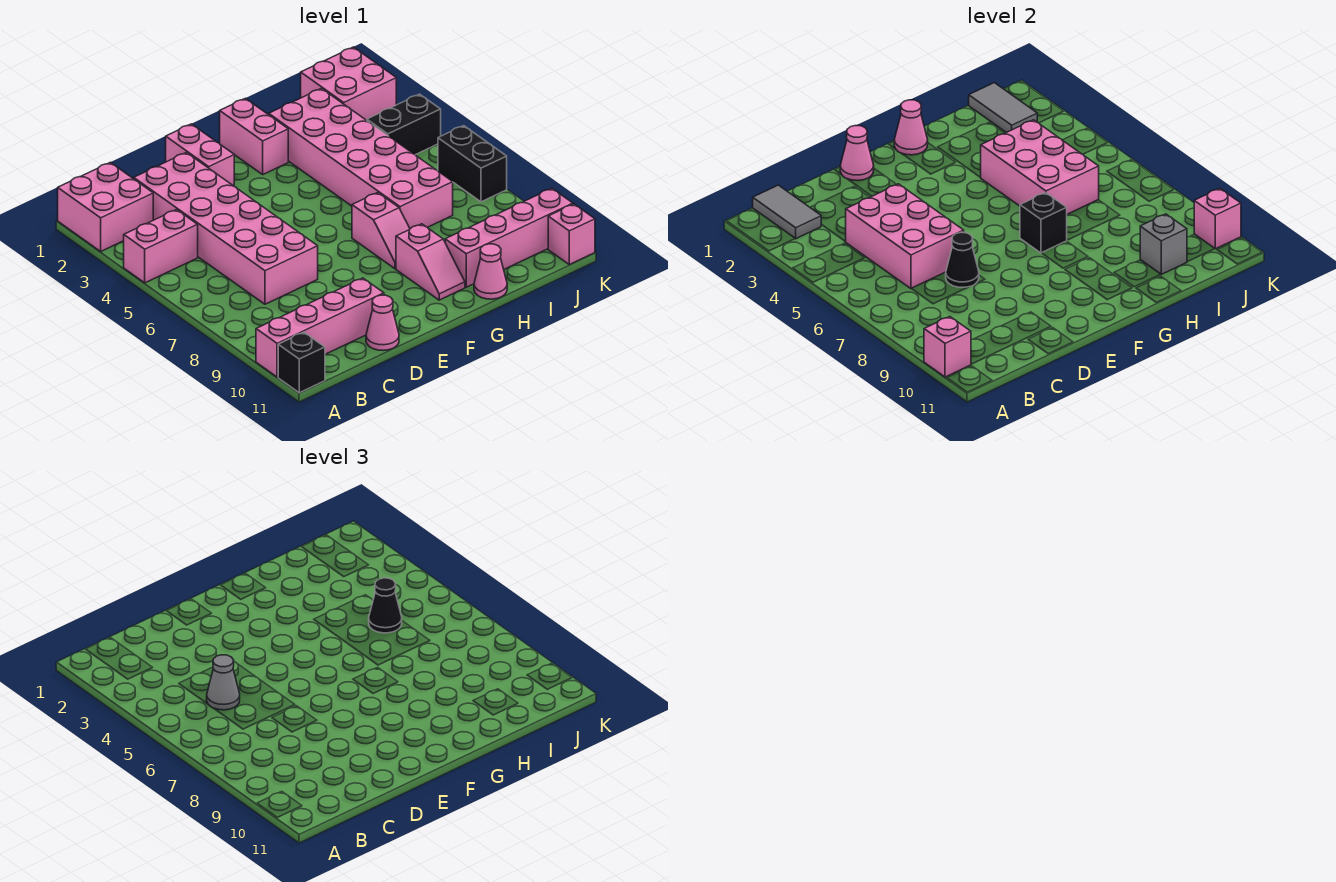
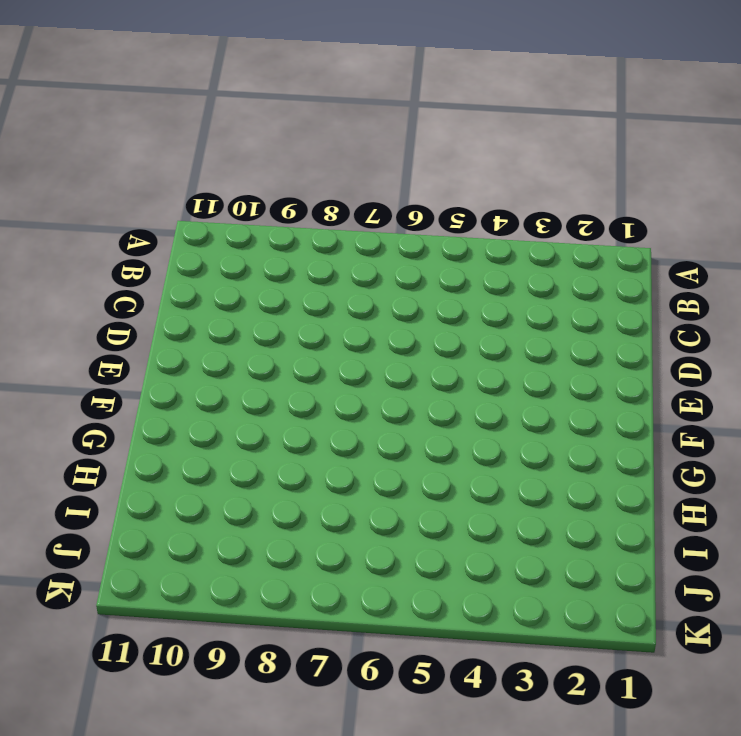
none -> pink brick A1:B2 level 1
none -> pink brick A4:B4 level 1
none -> pink brick A10:D10 level 1
none -> black brick A11 level 1

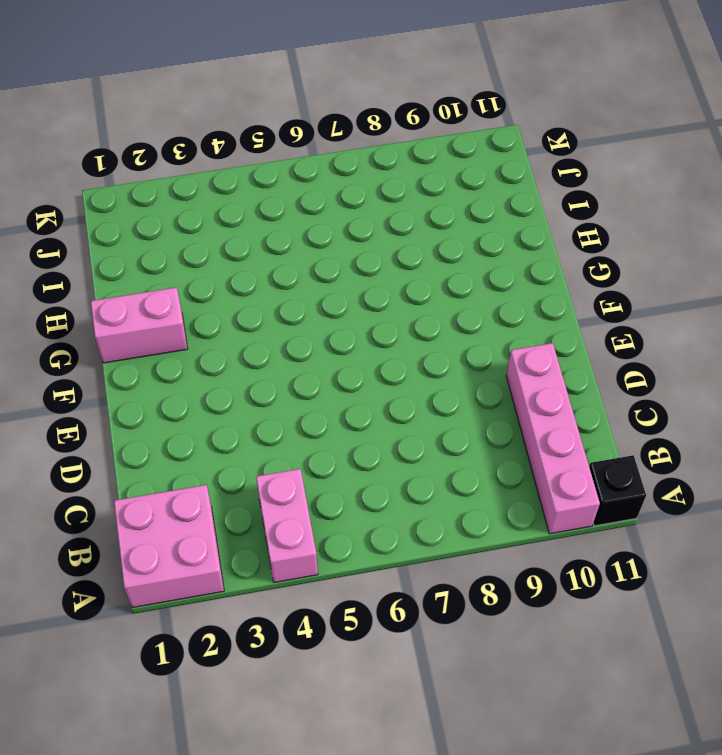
none -> pink brick C2:D7 level 1
none -> pink cone D11 level 1
none -> pink brick E1:E2 level 1
none -> pink slope G7:G8 level 1 top 7

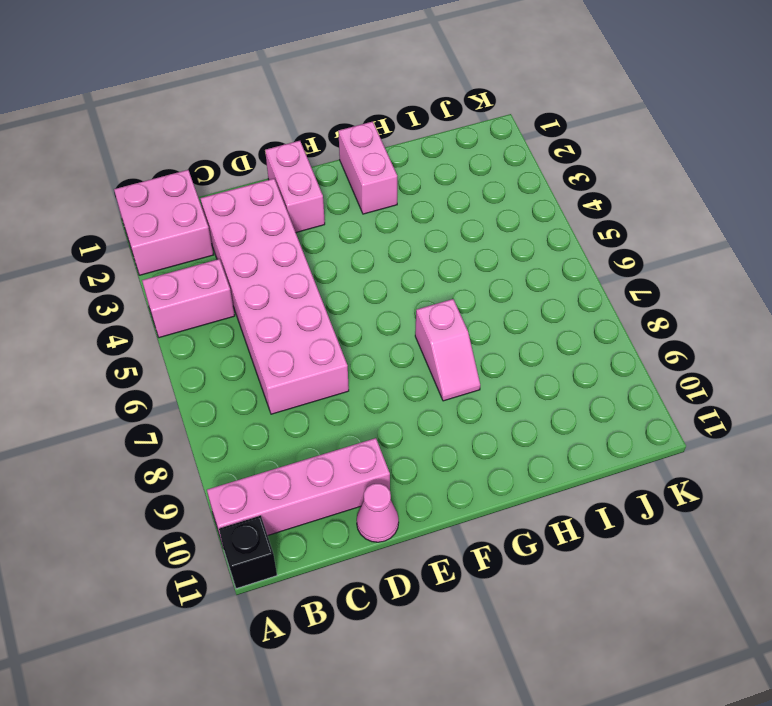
none -> pink slope G9:G10 level 1 top 9
none -> pink brick H2:I7 level 1
none -> pink brick H10:K10 level 1
none -> pink cone H11 level 1

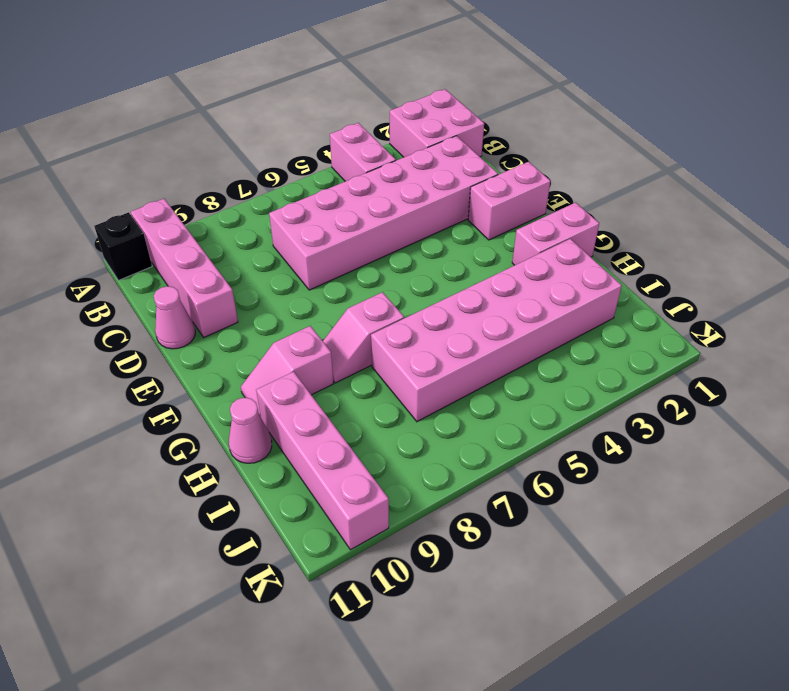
none -> pink brick J1:K2 level 1
none -> black brick J4:K4 level 1
none -> black brick K6:K7 level 1
none -> pink brick K11 level 1

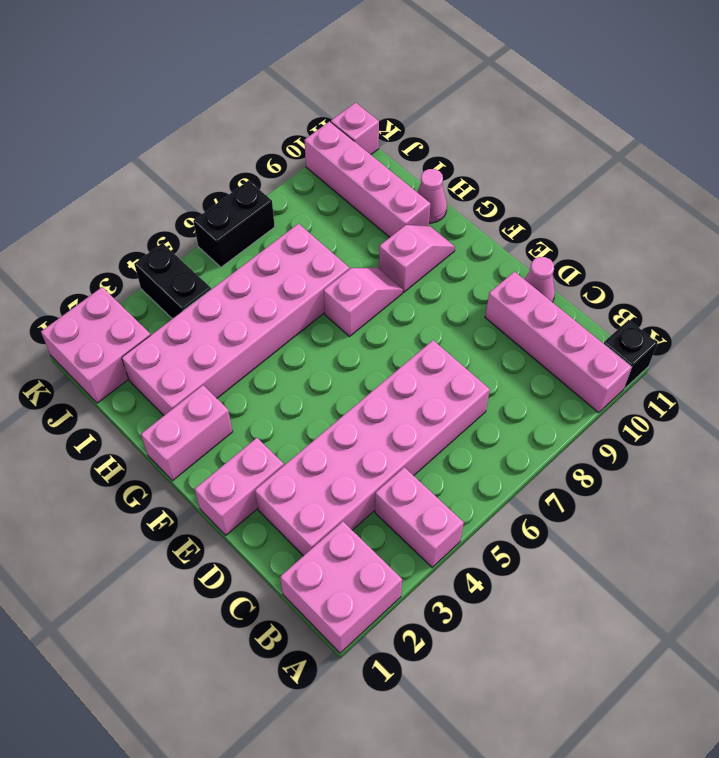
none -> pink brick A10 level 2
none -> grey tile B1:B2 level 2
none -> pink brick C4:D6 level 2
none -> black cone D7 level 2

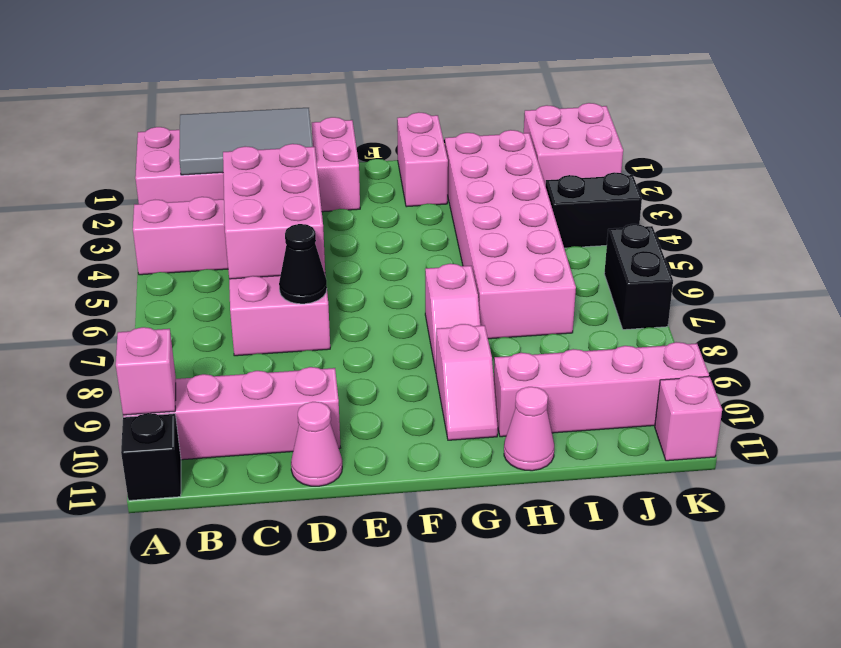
grey tile B1:D2 level 2 -> grey tile B1:B2 level 2
none -> pink cone E1 level 2
none -> pink cone G1 level 2
none -> black brick G7 level 2
none -> pink brick H4:I6 level 2

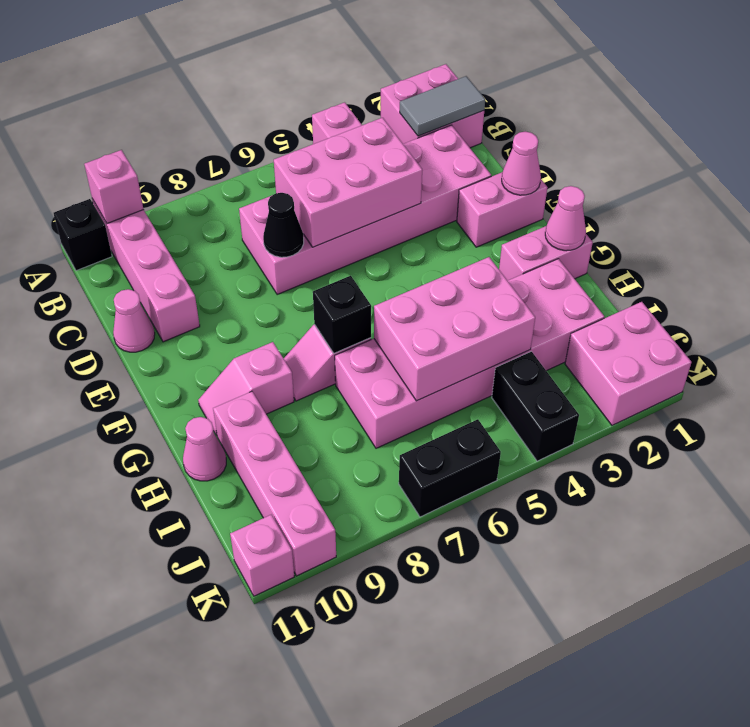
none -> grey brick I10 level 2
none -> grey tile J1:J2 level 2
none -> pink brick K10 level 2
none -> grey cone C5 level 3

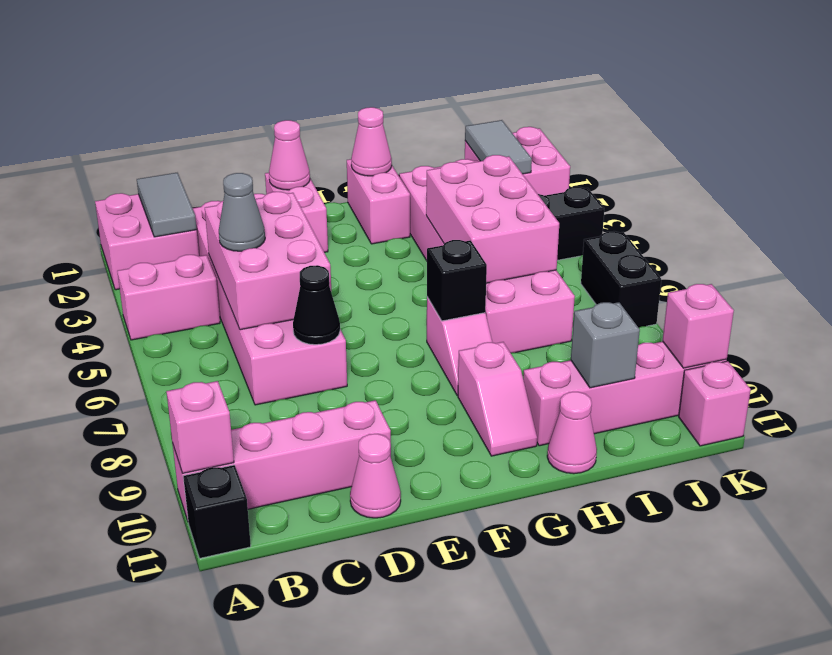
none -> black cone I5 level 3

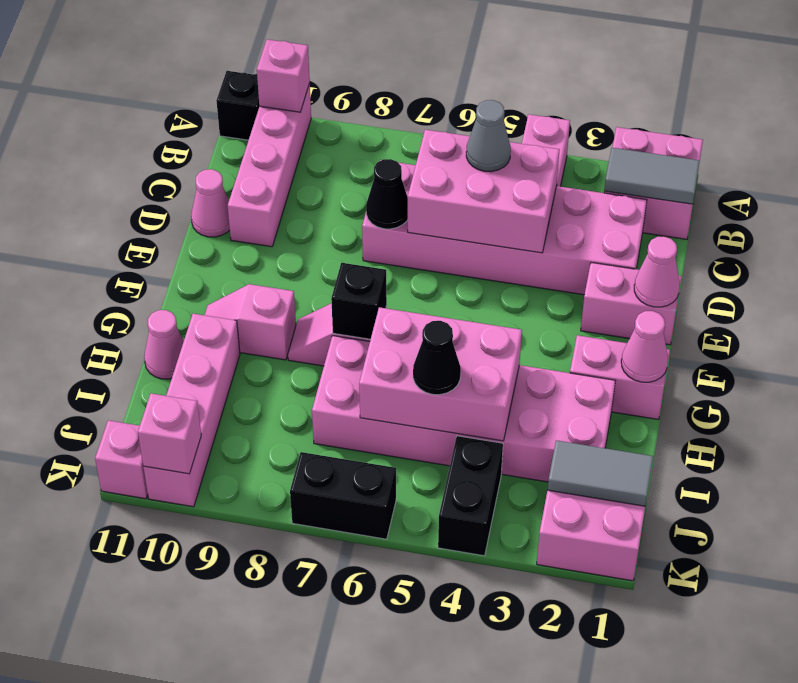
none -> grey brick I10 level 2

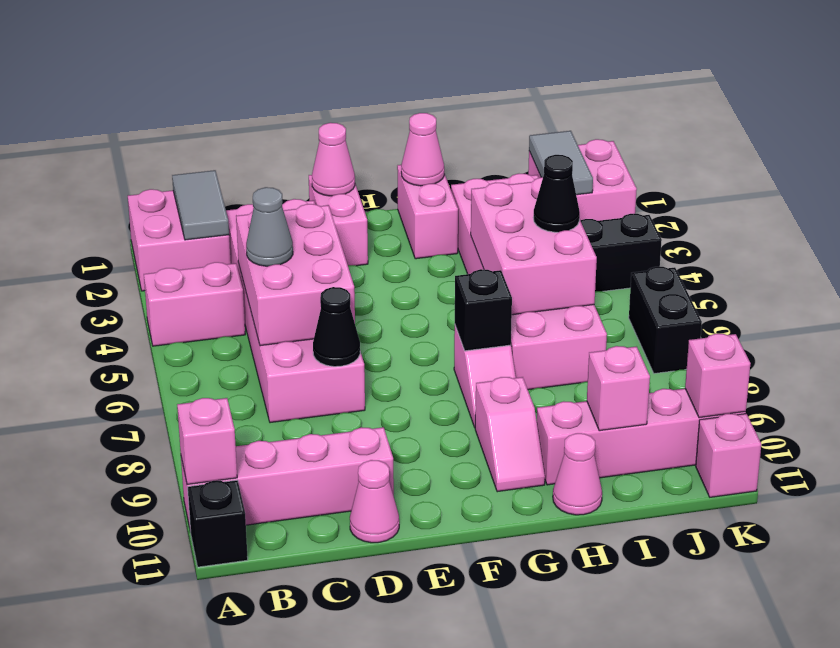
pink brick I10 level 2 -> grey brick I10 level 2

